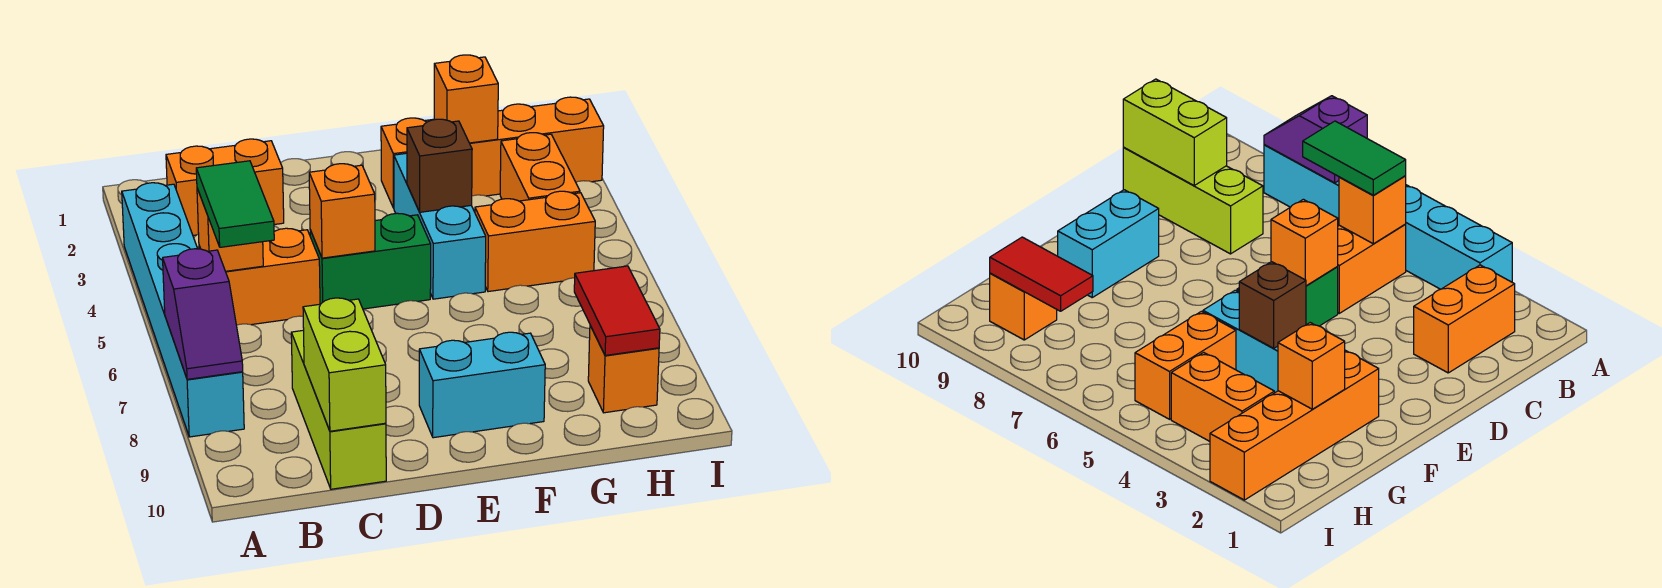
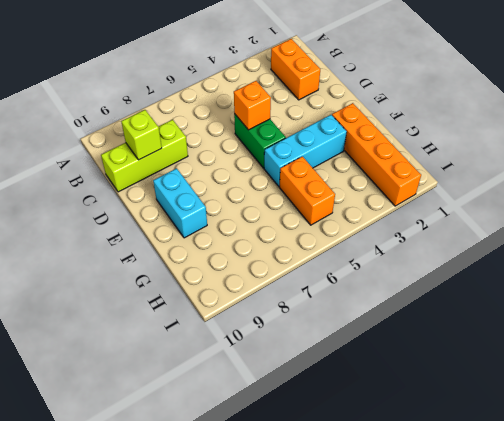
lime brick C9 level 2 -> lime brick C9:C10 level 2
none -> cyan brick A3:A8 level 1
none -> orange brick B5:C5 level 1
none -> orange brick H3:H4 level 1

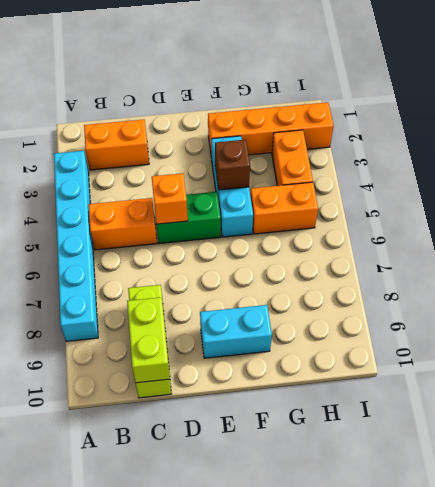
none -> orange brick H9 level 1
none -> purple slope A7:A8 level 2 top 7
none -> orange brick B5 level 2

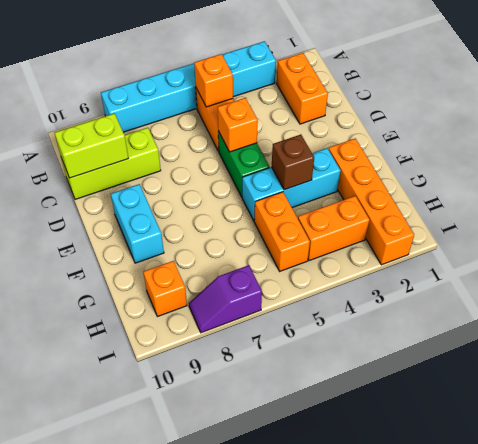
purple slope I7:I8 level 1 top 7 -> purple slope A7:A8 level 2 top 7
none -> orange brick G2 level 2
none -> red tile H8:H9 level 2
none -> green tile B5:B6 level 3

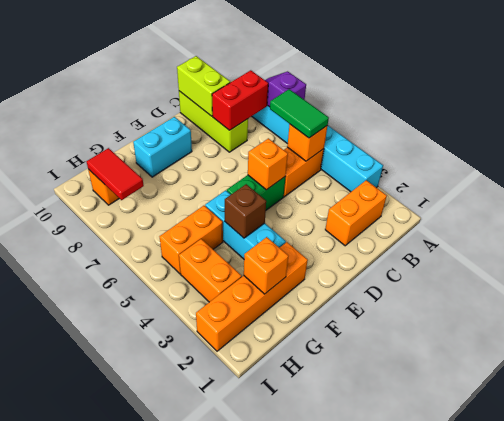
red brick B8:C8 level 2 -> none

